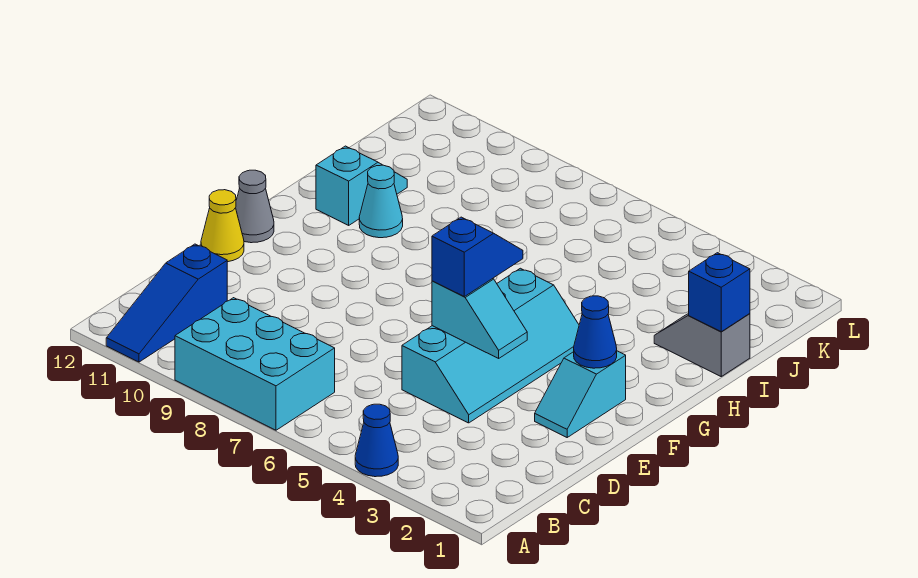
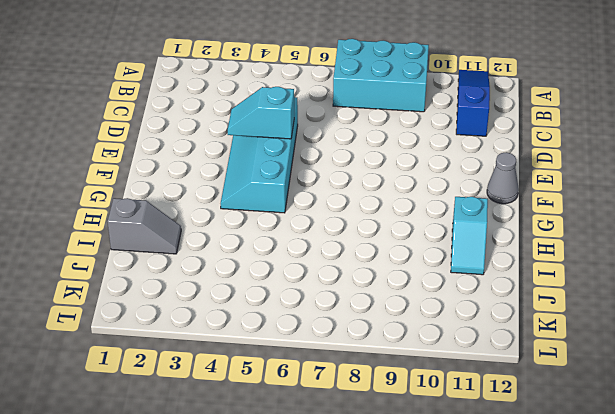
none -> blue cone A4 level 1
none -> cyan slope E2:F2 level 1 top F
none -> yellow cone E12 level 1

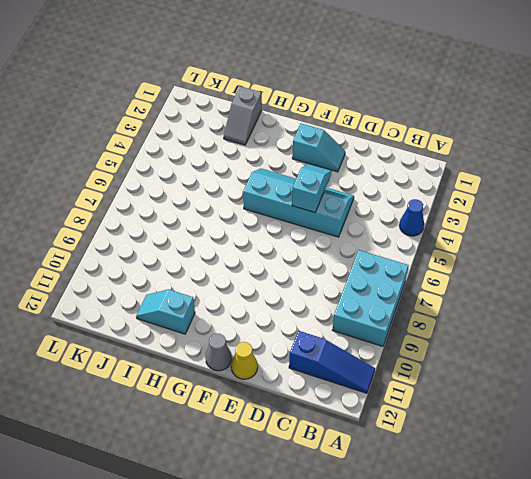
none -> cyan cone H10 level 1
none -> blue cone F2 level 2
none -> blue brick I1 level 2

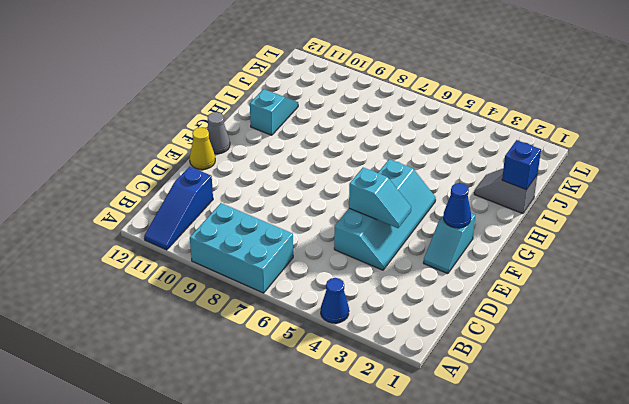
none -> cyan cone H10 level 1
none -> blue slope E5:F5 level 3 top E

